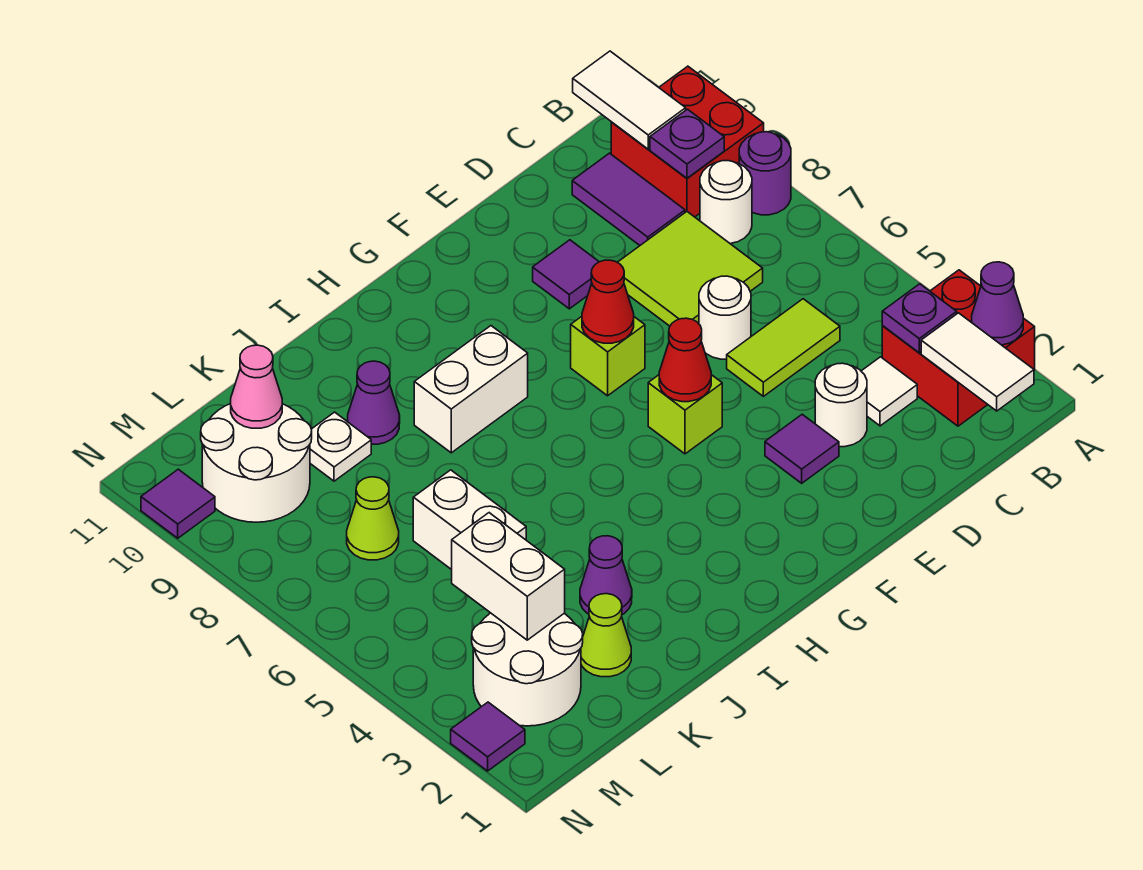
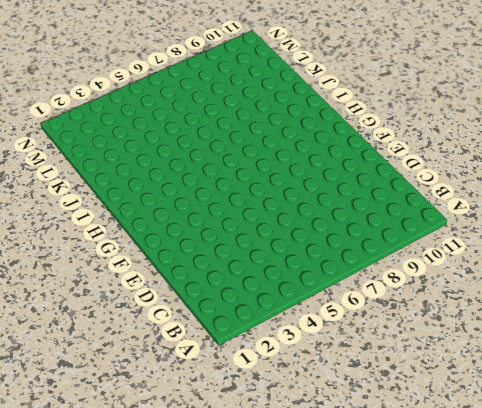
none -> red brick A2:B3 level 1
none -> purple round brick A8 level 1
none -> red brick A9:B10 level 1
none -> white round brick B8 level 1

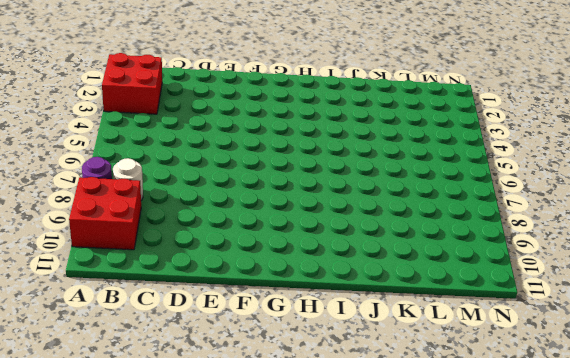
none -> white tile C3 level 1
none -> lime tile C5:D5 level 1
none -> lime tile C7:D8 level 1
none -> purple tile C9:C10 level 1

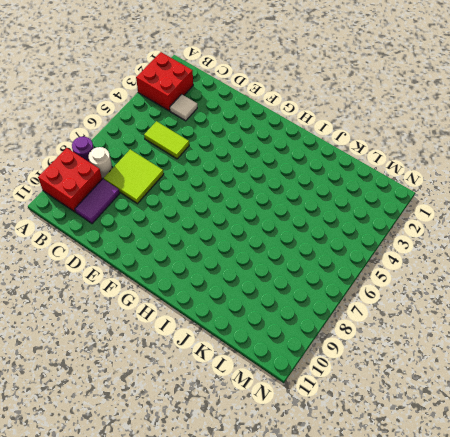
none -> white round brick D3 level 1
none -> white round brick D6 level 1
none -> purple tile E3 level 1
none -> purple tile E9 level 1

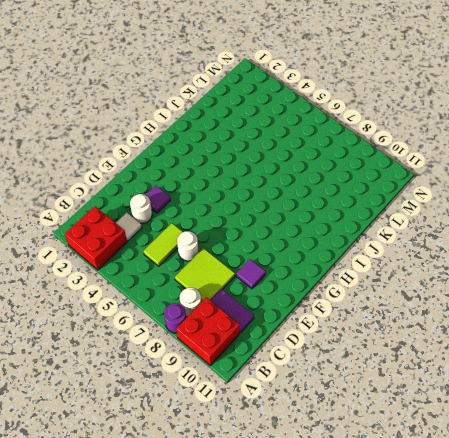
none -> lime brick F5 level 1
none -> lime brick F7 level 1
none -> white brick H8:I8 level 1
none -> purple cone J3 level 1

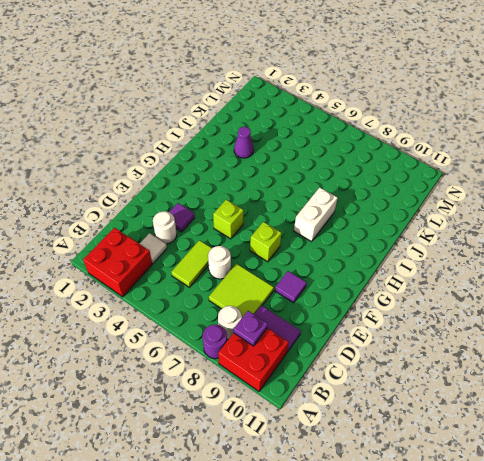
none -> purple cone J9 level 1
none -> lime cone K2 level 1
none -> white brick K5:K6 level 1
none -> white plate K9 level 1

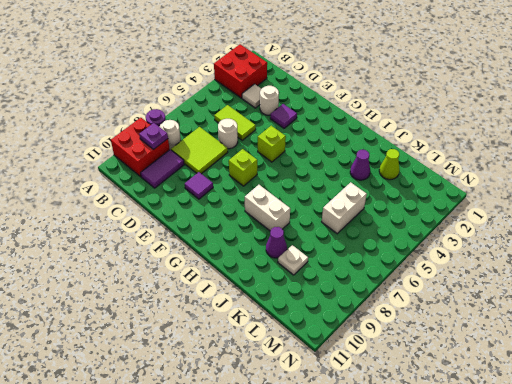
none -> white round brick L2:M3 level 1
none -> lime cone L7 level 1
none -> white round brick L9:M10 level 1
none -> purple tile N2 level 1

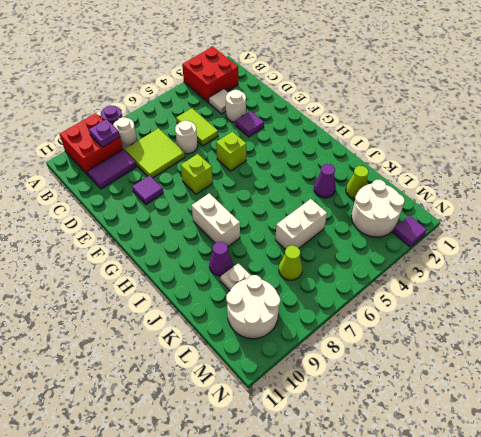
none -> purple tile N10 level 1
none -> purple cone A2 level 2
none -> white tile B1:B2 level 2
none -> purple plate B3 level 2

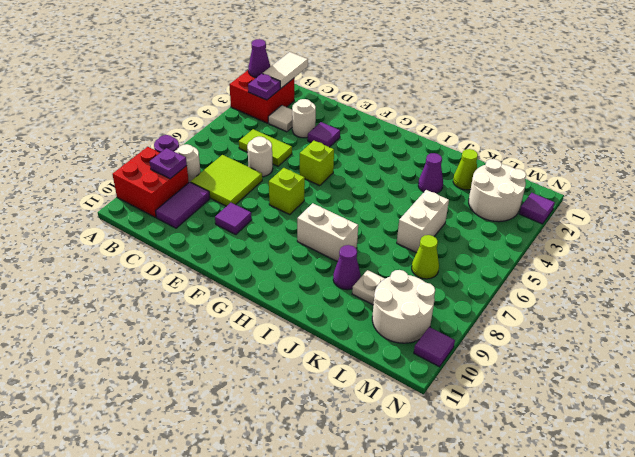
none -> white tile B10:B11 level 2
none -> red cone F5 level 2
none -> red cone F7 level 2
none -> white brick L3:L4 level 2

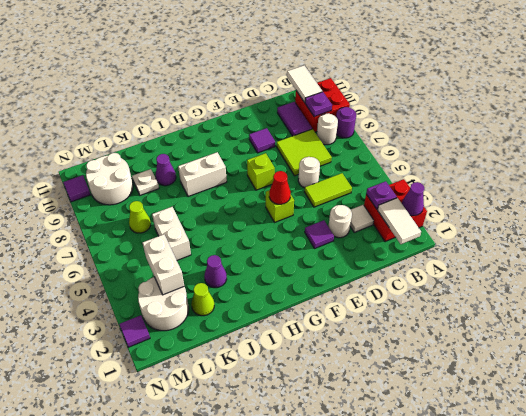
none -> red cone F7 level 2
none -> pink cone L10 level 2

